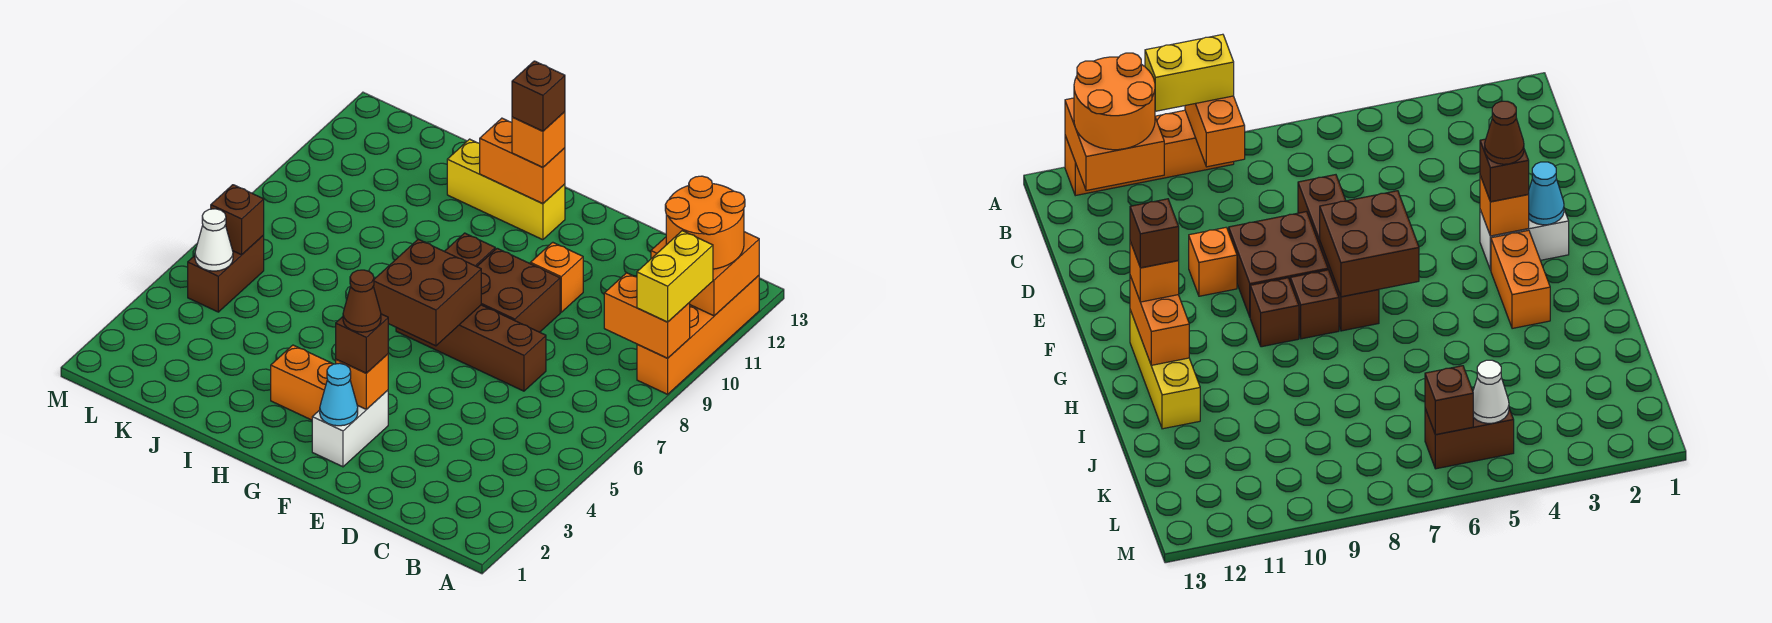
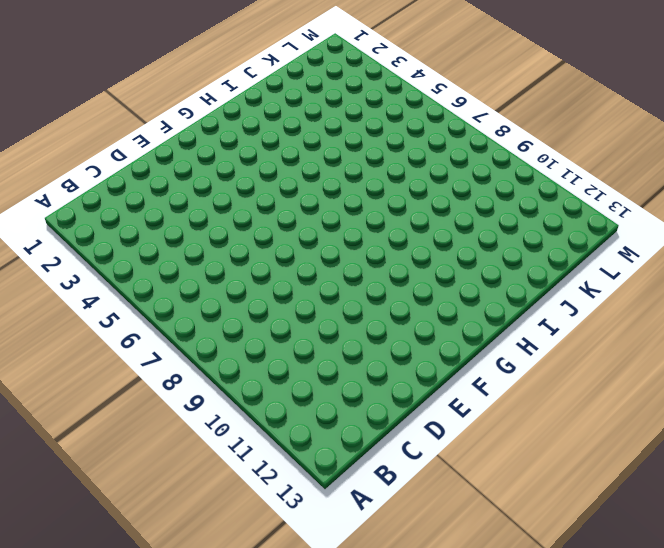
none -> orange brick A9:A12 level 1
none -> brown brick D7:G7 level 1
none -> brown brick E8:F9 level 1

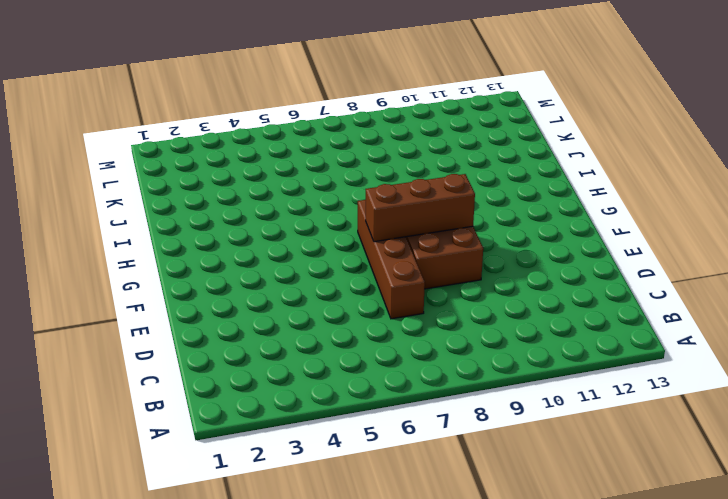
brown brick F7:F9 level 2 -> brown brick F6:G7 level 2
none -> orange brick A9:A12 level 1
none -> orange brick E10 level 1
none -> white brick F2:F3 level 1

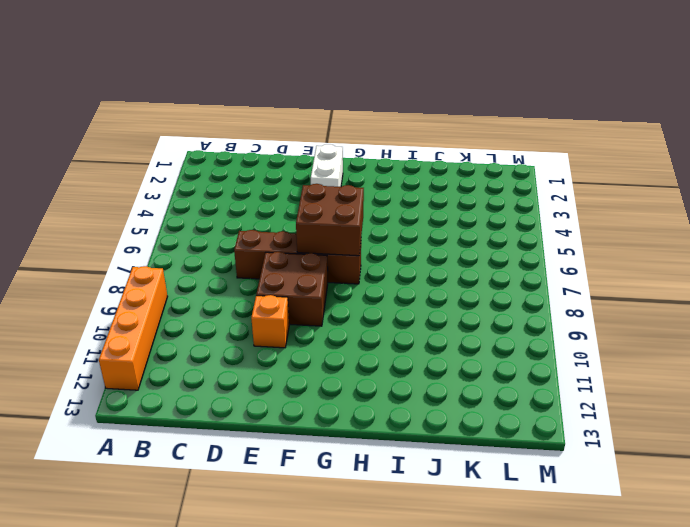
none -> orange brick G3:H3 level 1
none -> brown brick G8 level 1
none -> brown brick G9 level 1

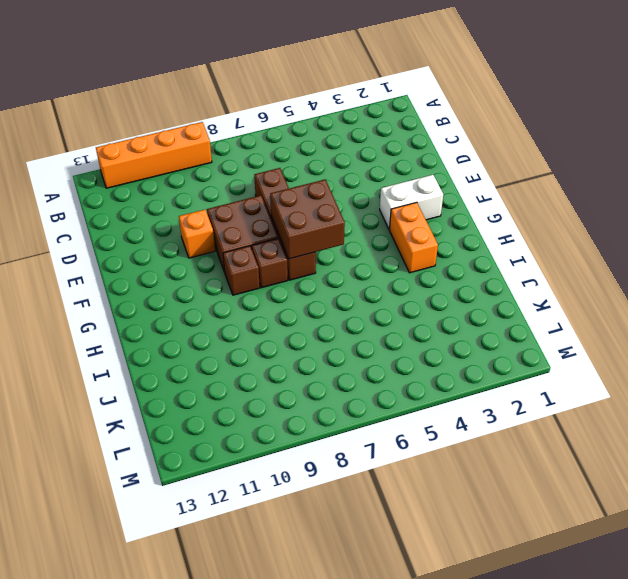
none -> yellow brick G12:I12 level 1
none -> brown brick L5:L6 level 1
none -> orange brick A9:B9 level 2

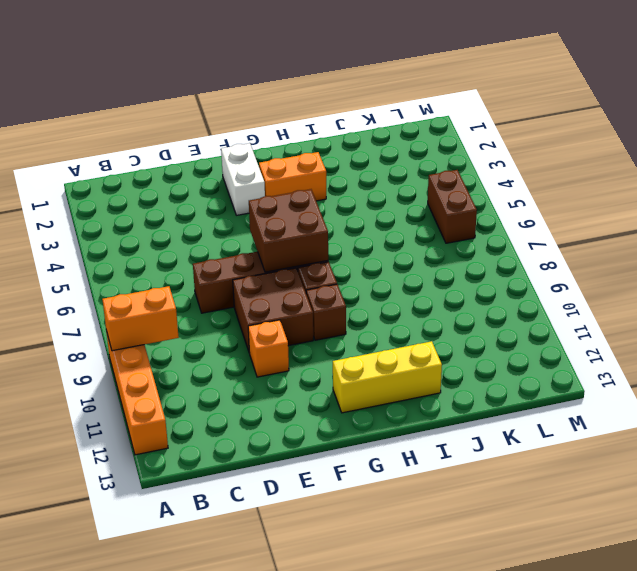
none -> orange brick A11:B12 level 2
none -> cyan cone F2 level 2
none -> orange brick F3 level 2

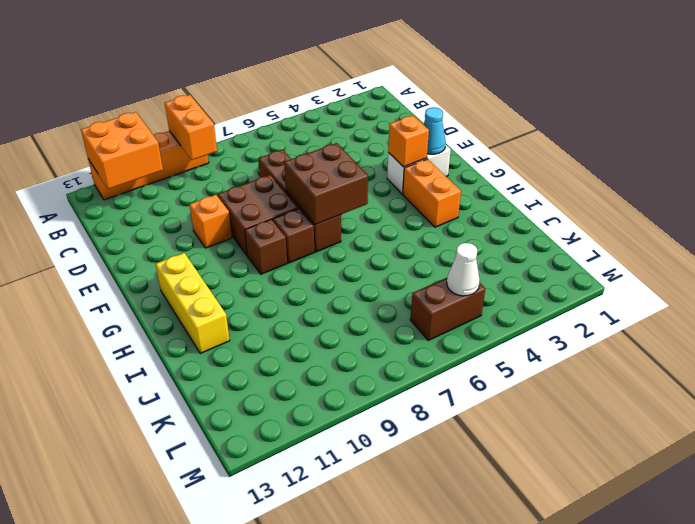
none -> orange brick G12:H12 level 2
none -> brown brick L6 level 2
none -> yellow brick A9:A10 level 3

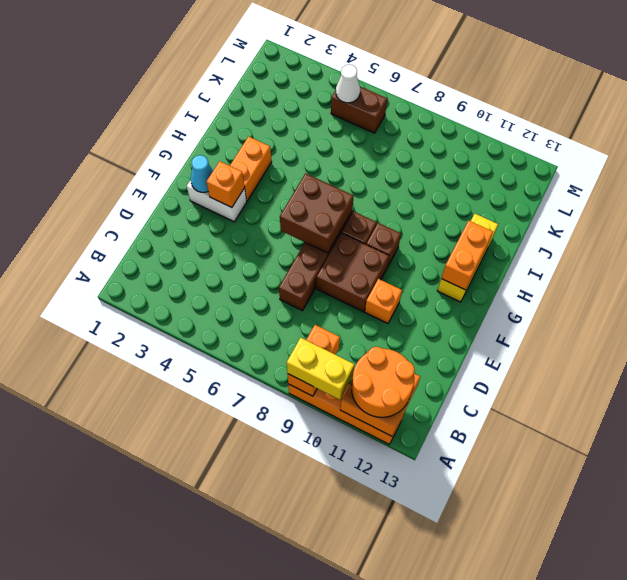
none -> brown brick L6 level 2
none -> brown brick F3 level 3
none -> orange brick G12 level 3

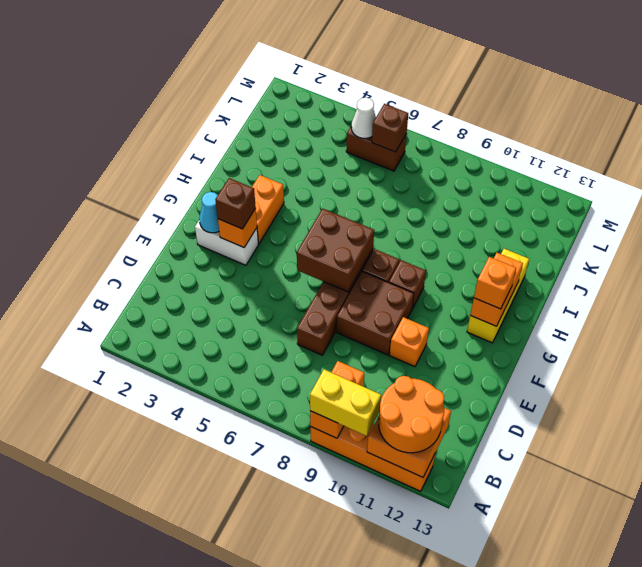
none -> brown cone F3 level 4
none -> brown brick G12 level 4

